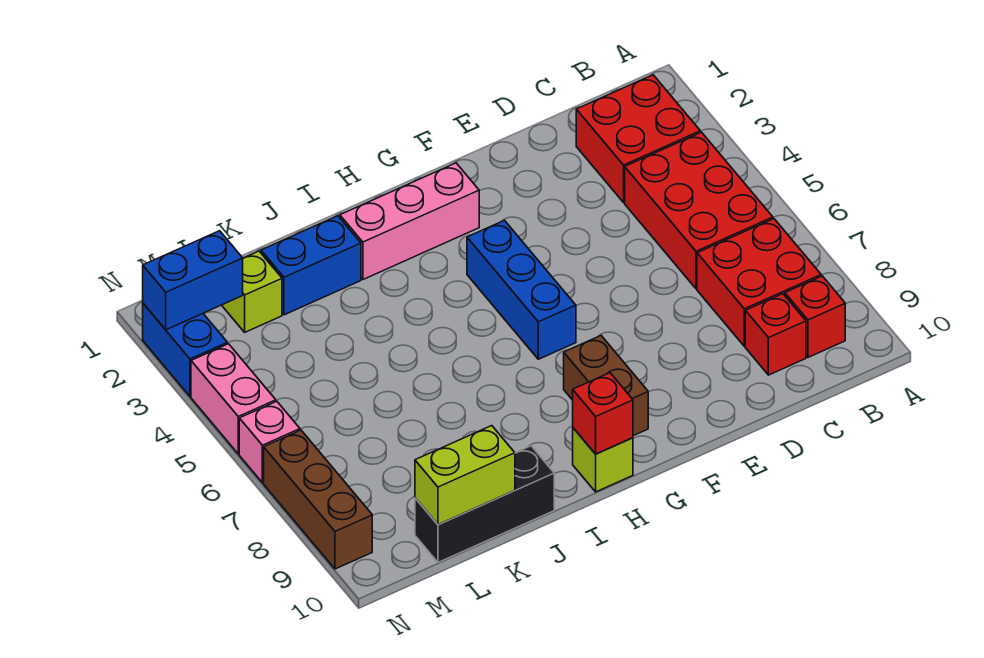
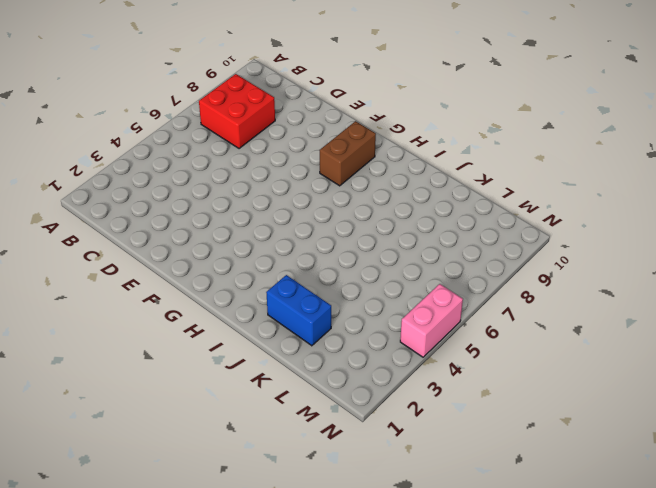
none -> red brick B2:C3 level 1
none -> red brick B4:C6 level 1
none -> red brick B9 level 1

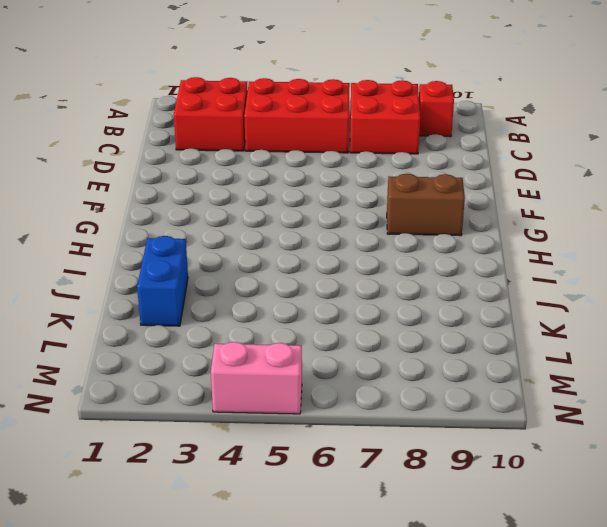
none -> red brick C9 level 1
none -> pink brick G2:I2 level 1
none -> blue brick G4:G6 level 1

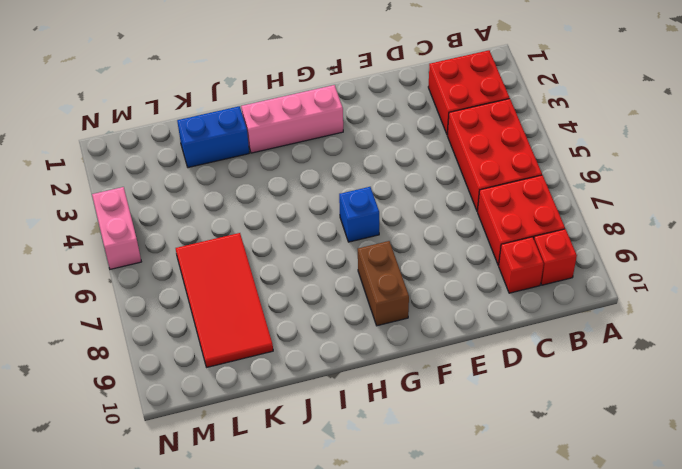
blue brick G6 level 1 -> blue brick G4:G6 level 1
red tile K6:L9 level 1 -> none
none -> lime brick H10 level 1
none -> black brick J10:L10 level 1
none -> lime brick L2 level 1

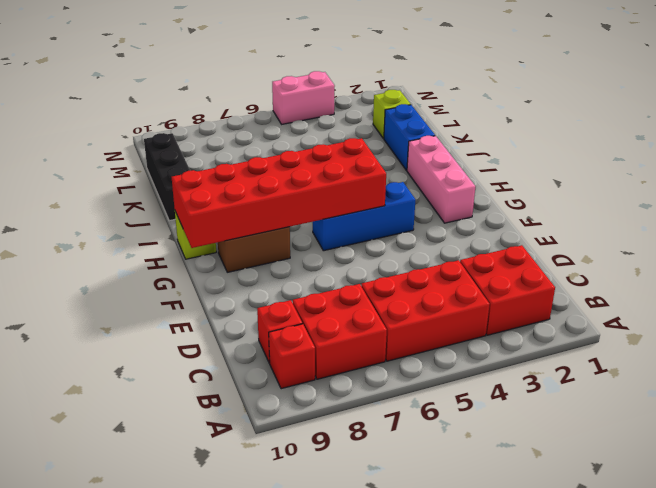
red brick G5:H10 level 2 -> red brick H10 level 2
none -> blue brick N2:N3 level 1
none -> pink brick N6 level 1
none -> brown brick N7:N9 level 1

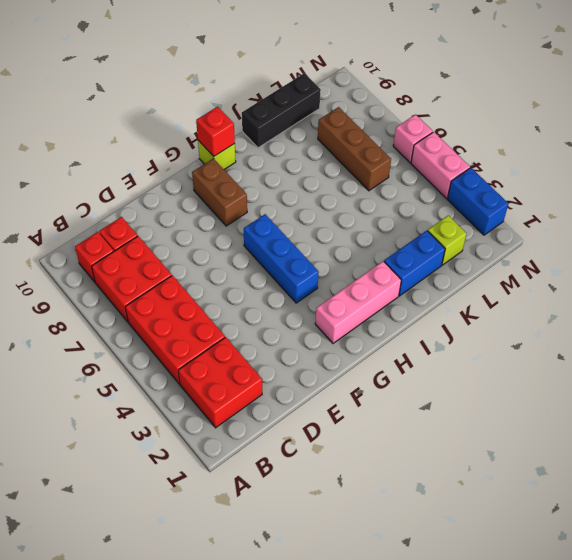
brown brick L6:L8 level 1 -> brown brick N7:N9 level 1
none -> lime brick K10:L10 level 2
none -> blue brick M2:N2 level 2

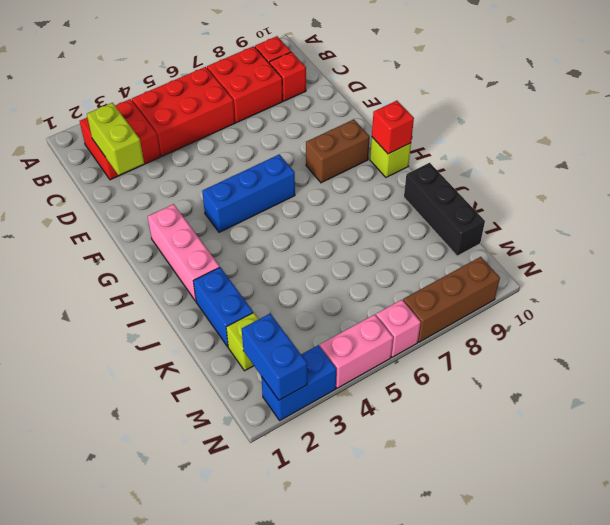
lime brick C2:D2 level 2 -> lime brick K10:L10 level 2

